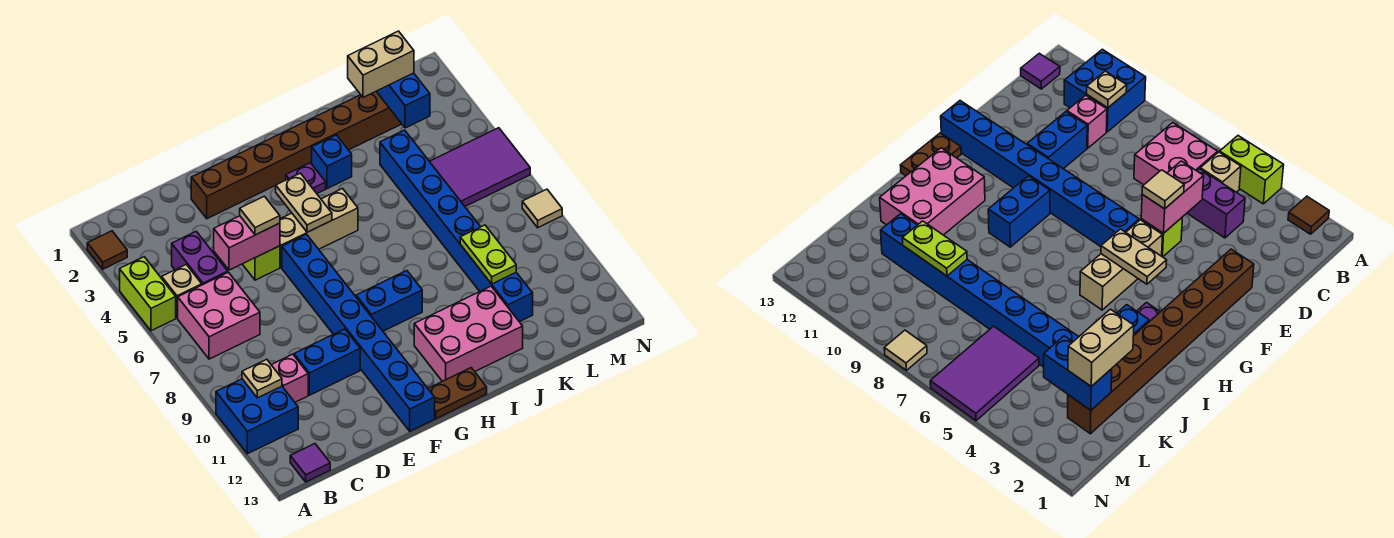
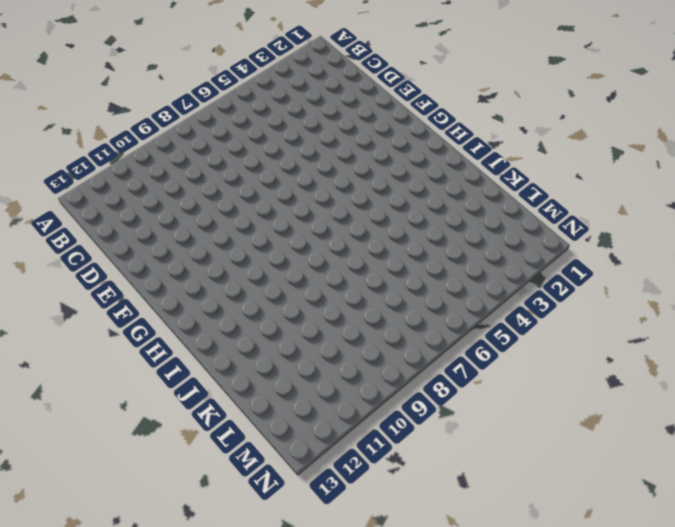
none -> brown tile A2 level 1
none -> lime brick A4:A5 level 1
none -> blue brick A10:B11 level 1

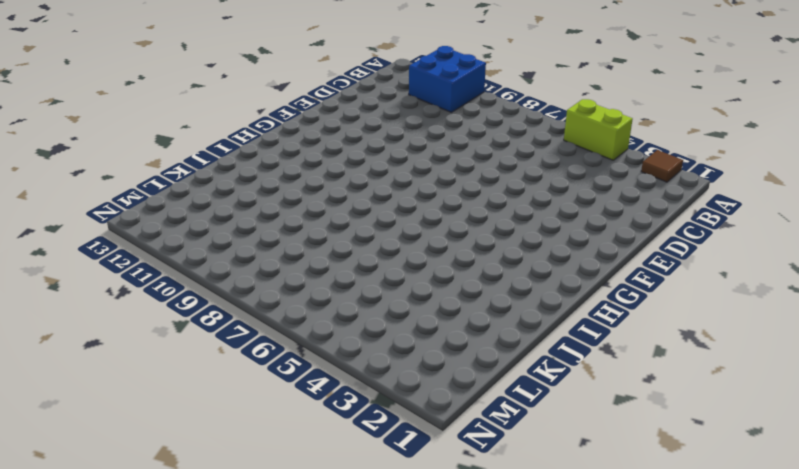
none -> tan brick B5 level 1
none -> pink brick B6:C7 level 1
none -> purple tile B13 level 1

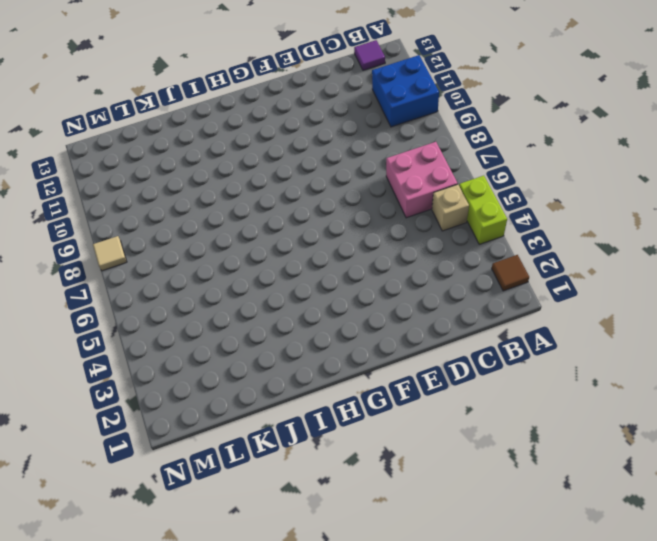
none -> purple brick C4:C5 level 1
none -> pink brick C10 level 1
none -> blue brick D10:E10 level 1

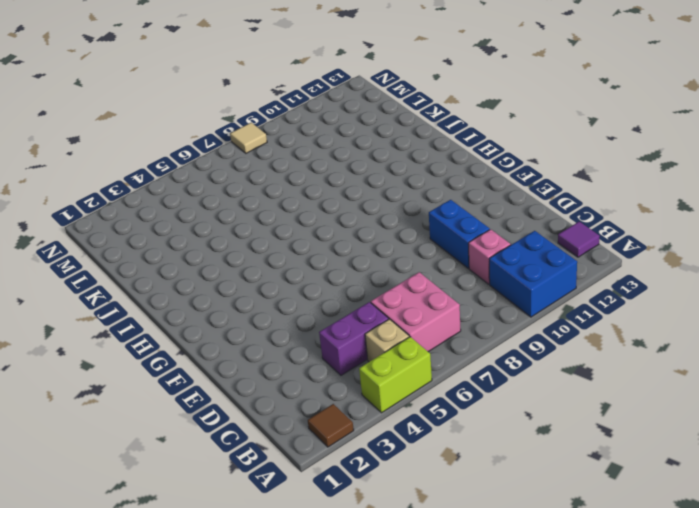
none -> brown brick E2:L2 level 1
none -> lime brick E5 level 1
none -> tan brick F5:H5 level 1

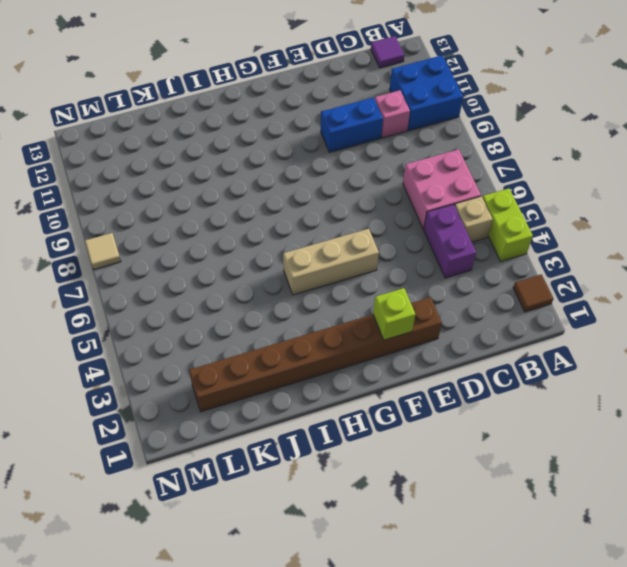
lime brick F2 level 2 -> lime brick E5 level 1
none -> blue brick F6:F13 level 1
none -> blue brick G9:H9 level 1
none -> brown plate G13:H13 level 1

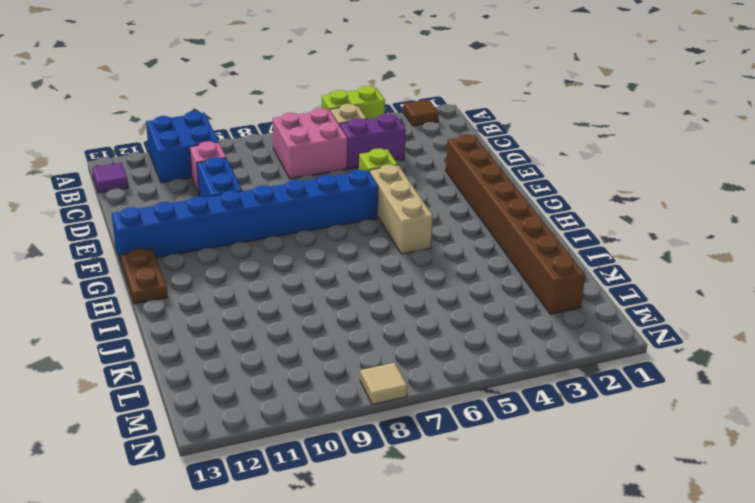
none -> blue brick G9:H9 level 1
none -> purple plate H3 level 1
none -> pink brick H11:J12 level 1

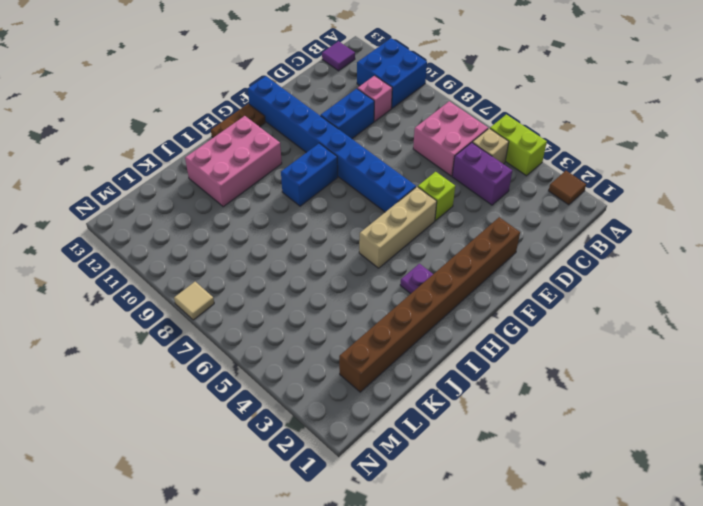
none -> blue brick I3 level 1
none -> blue brick K4:K11 level 1
none -> purple tile L5:N6 level 1

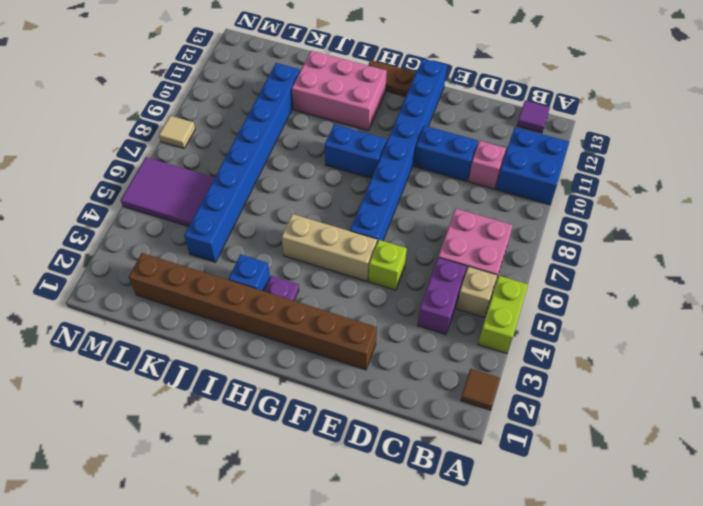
none -> tan plate B10 level 2
none -> pink brick D5:E5 level 2
none -> tan plate G4:G5 level 2

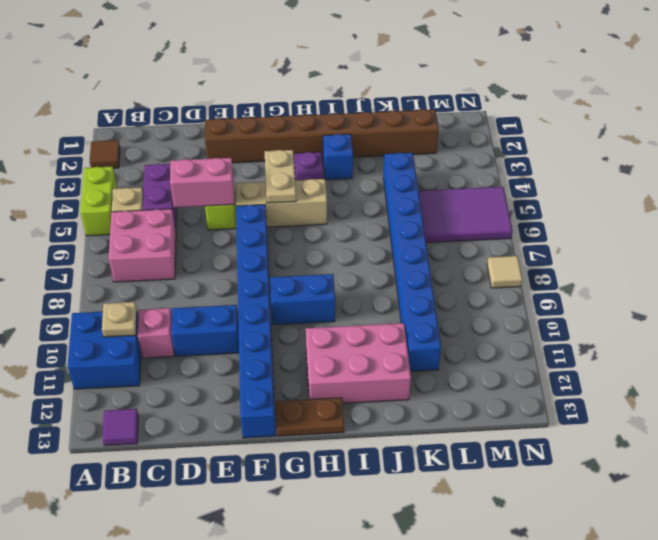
none -> lime plate K9:K10 level 2
none -> blue brick L2:L3 level 2
none -> tan tile E5 level 3

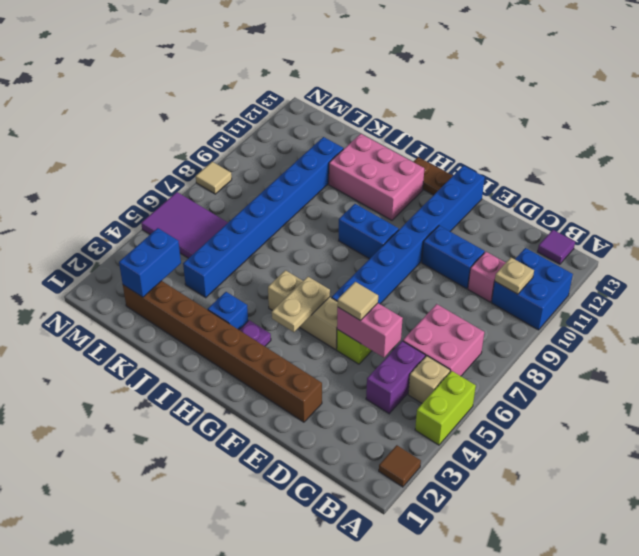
none -> lime plate K9:K10 level 2
none -> tan brick K2:L2 level 3

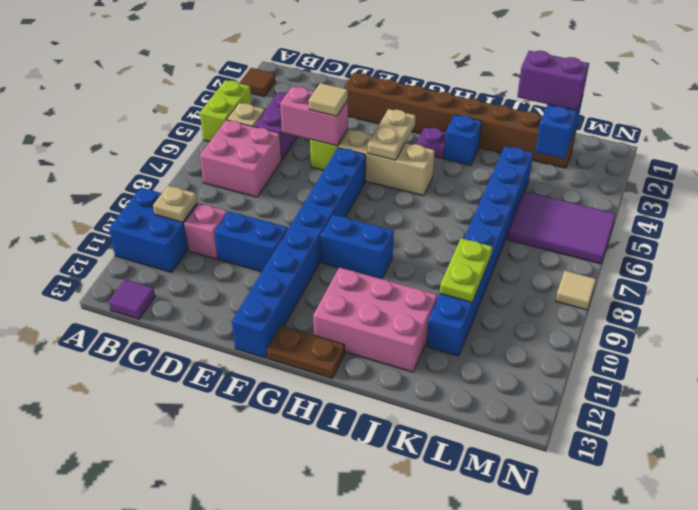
purple brick K2:L2 level 3 -> tan brick K2:L2 level 3

